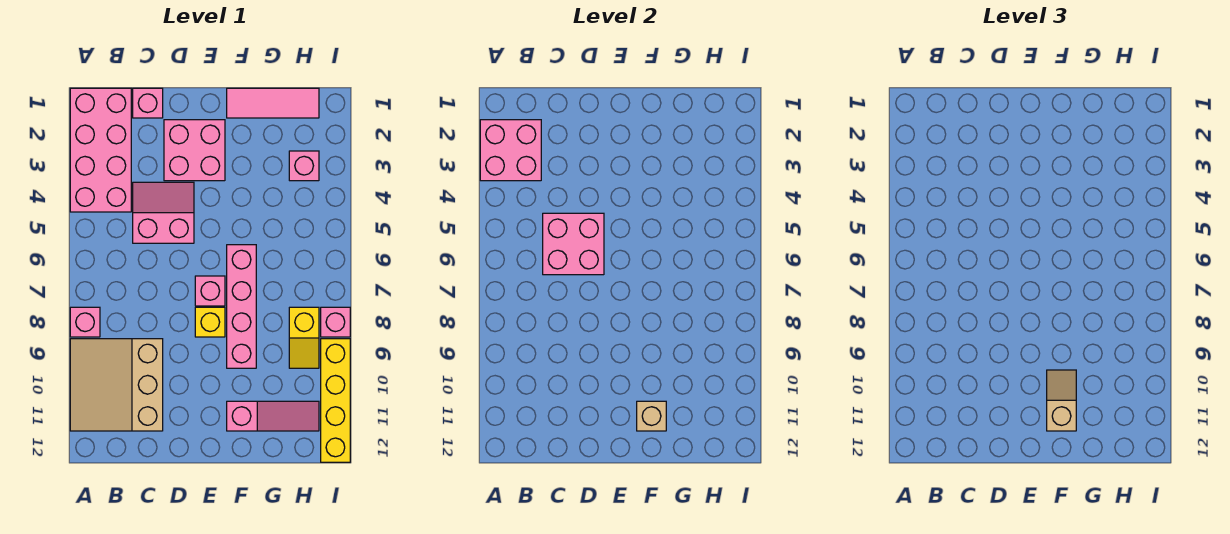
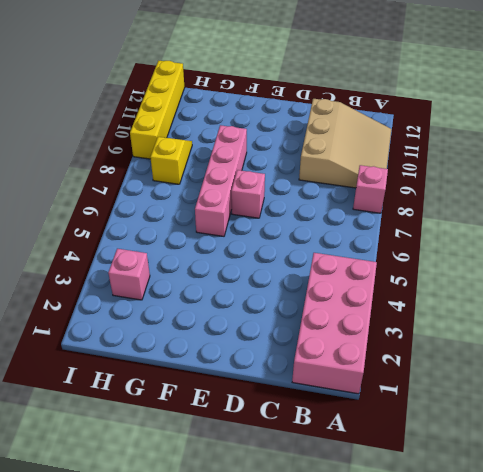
none -> pink brick C1 level 1
none -> pink slope C4:D5 level 1 top 5
none -> pink brick D2:E3 level 1

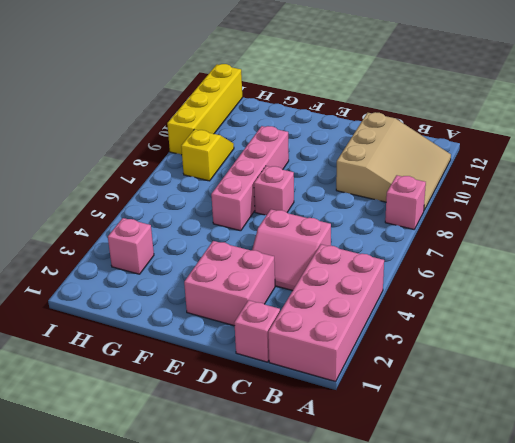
none -> yellow brick E8 level 1
none -> pink tile F1:H1 level 1
none -> pink slope F11:H11 level 1 top F

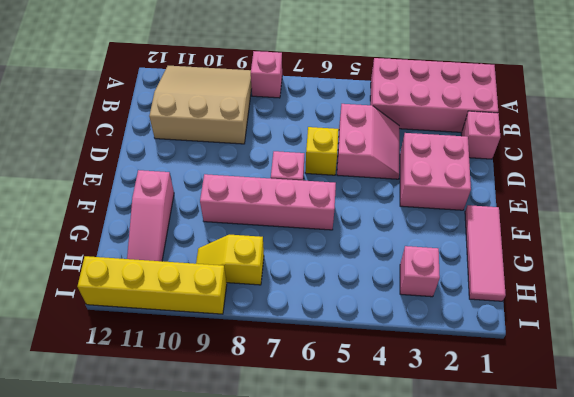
yellow brick D6 level 1 -> yellow brick E8 level 1
none -> pink brick I8 level 1
none -> pink brick A2:B3 level 2
none -> pink brick C5:D6 level 2

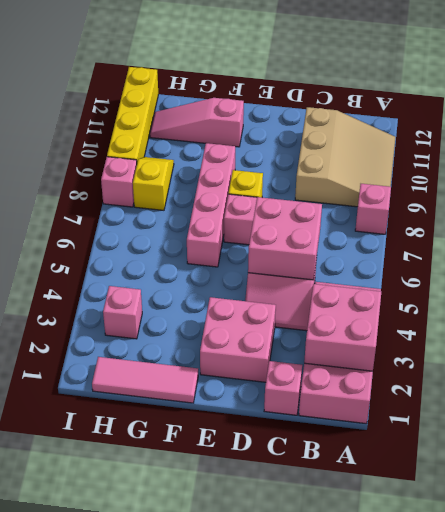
none -> tan brick F11 level 2
none -> tan slope F10:F11 level 3 top 11

